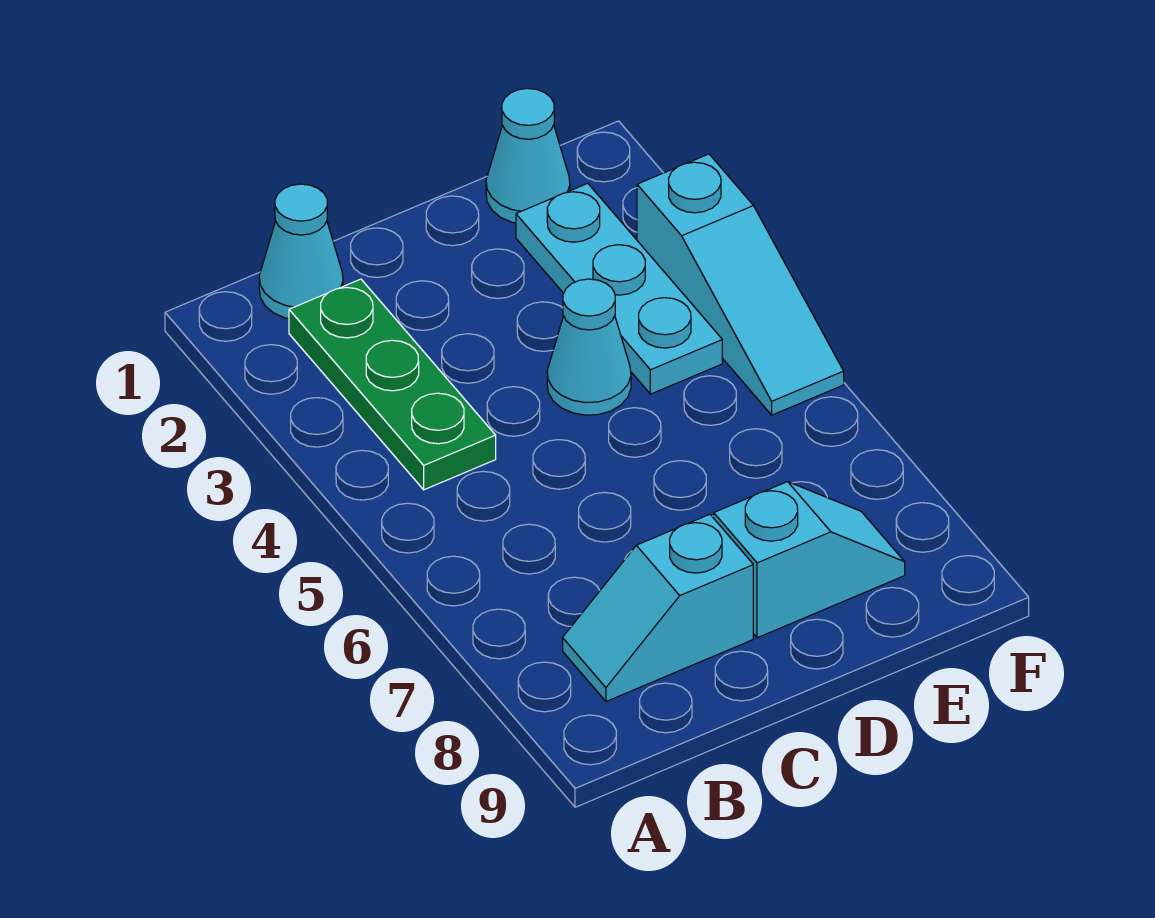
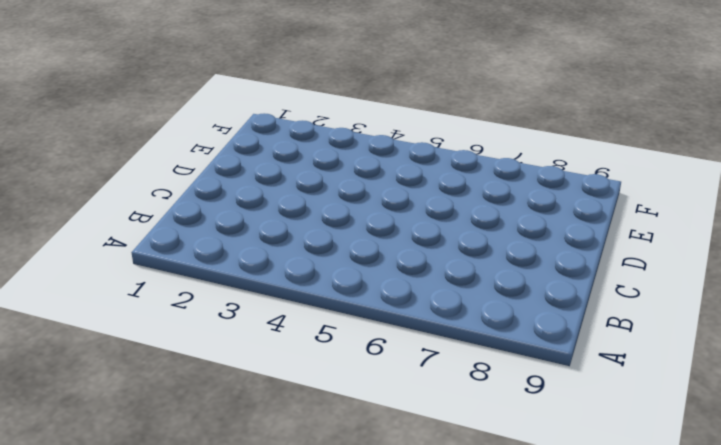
none -> cyan cone B1 level 1
none -> green plate B2:B4 level 1

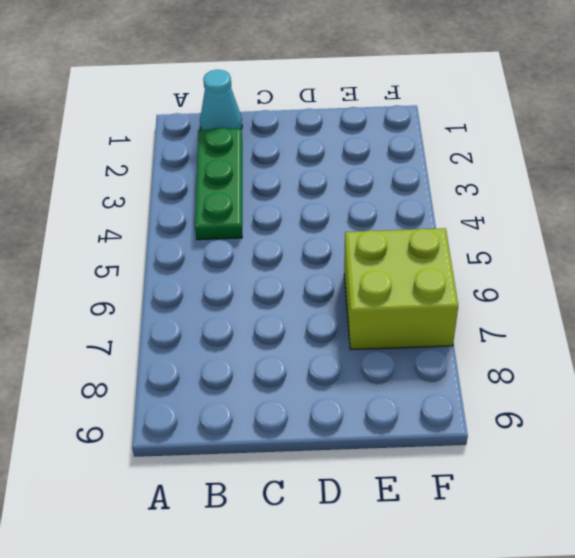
lime brick E6:F7 level 1 -> none
none -> cyan slope B8:C8 level 1 top C
none -> cyan cone D4 level 1

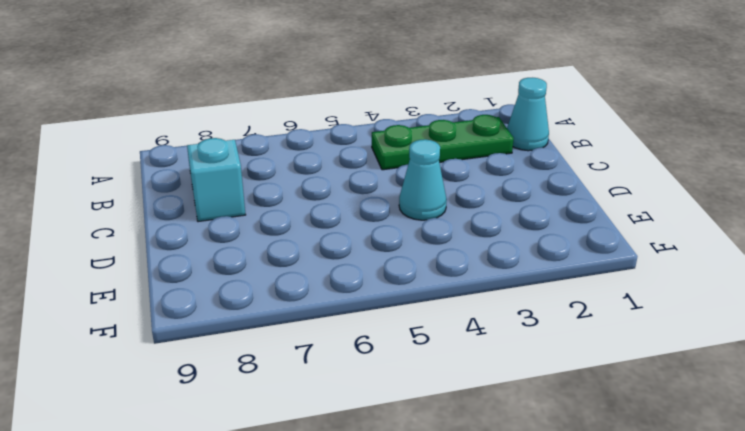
none -> cyan slope D8:E8 level 1 top D
none -> cyan cone E1 level 1

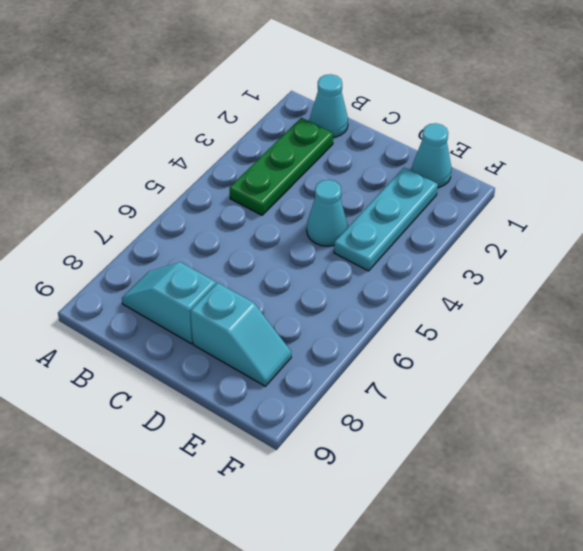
none -> cyan slope F3:F5 level 1 top 3

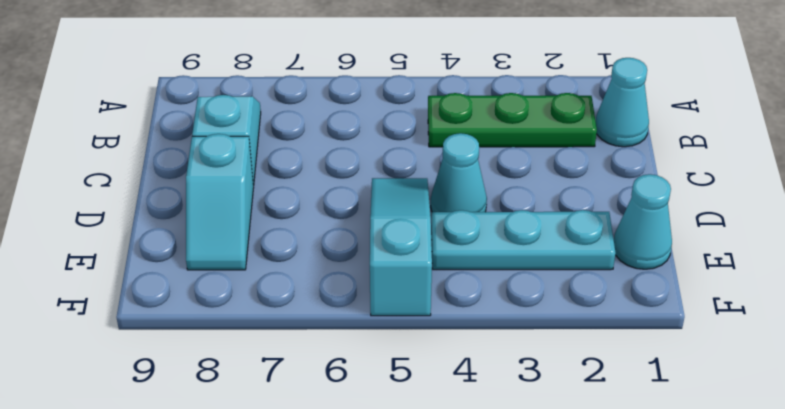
cyan slope D5:F5 level 1 top F -> cyan slope F3:F5 level 1 top 3

